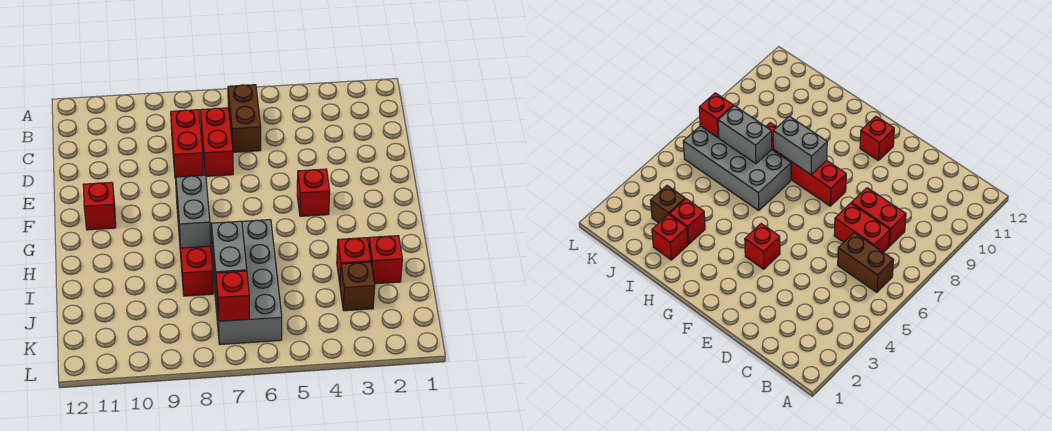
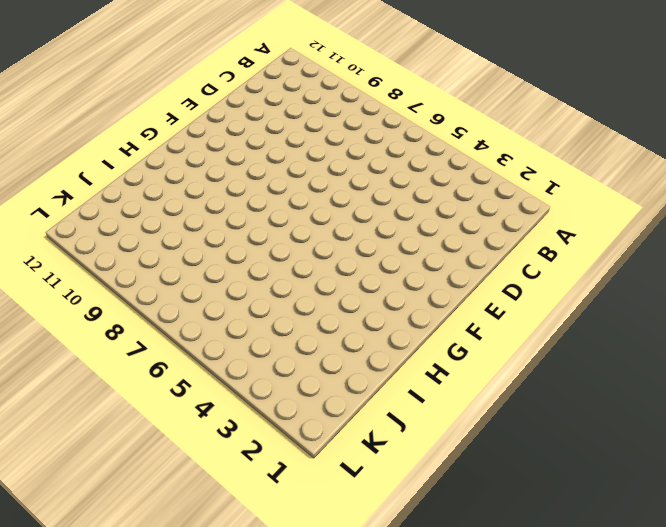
none -> brown brick B6:C6 level 1
none -> red brick C7:D7 level 1
none -> red brick C8:D8 level 1

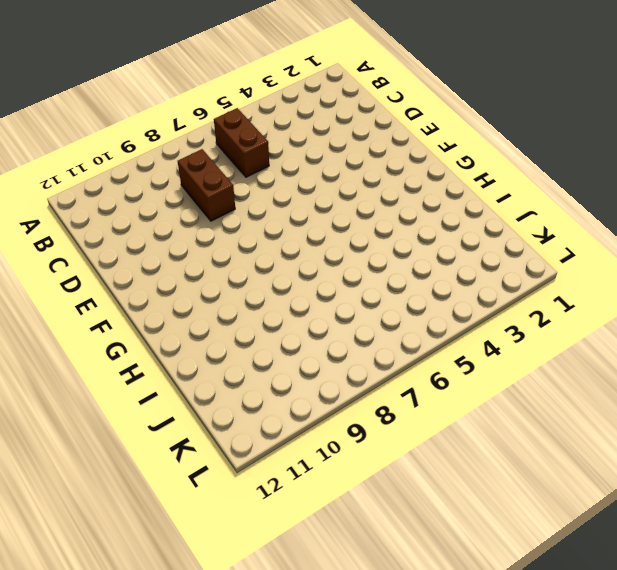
brown brick C8:D8 level 1 -> red brick C8:D8 level 1
none -> red brick C7:D7 level 1
none -> red brick F4 level 1
none -> red brick F8:I8 level 1

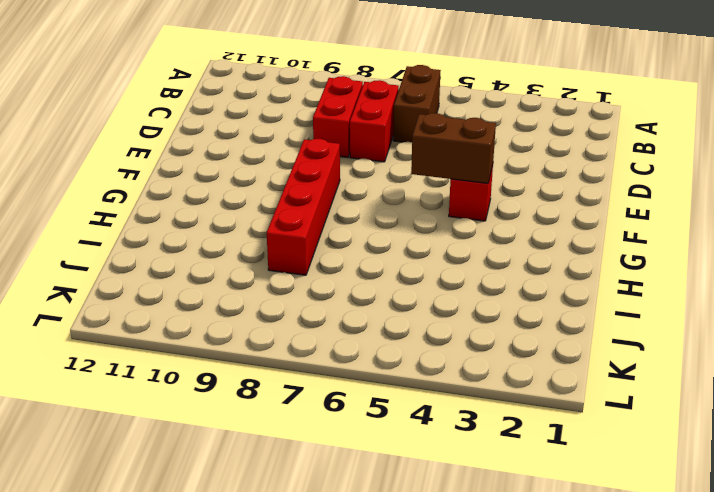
brown brick F4:F5 level 2 -> none
none -> red brick F11 level 1
none -> grey brick H6:K7 level 1
none -> red brick I2 level 1

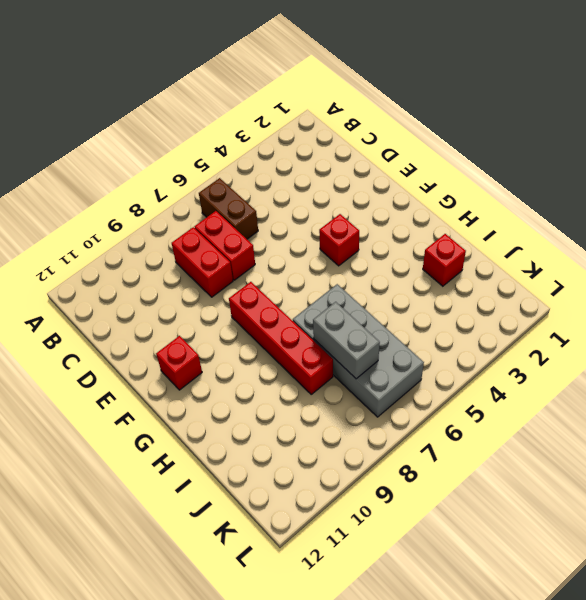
none -> red brick I3 level 1
none -> brown brick J3 level 1
none -> grey brick G8:H8 level 2

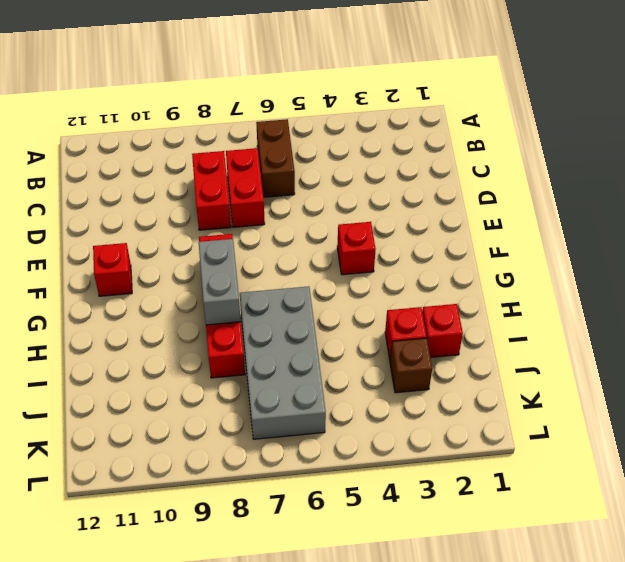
none -> grey brick I7:J7 level 2
none -> red brick K7 level 2

